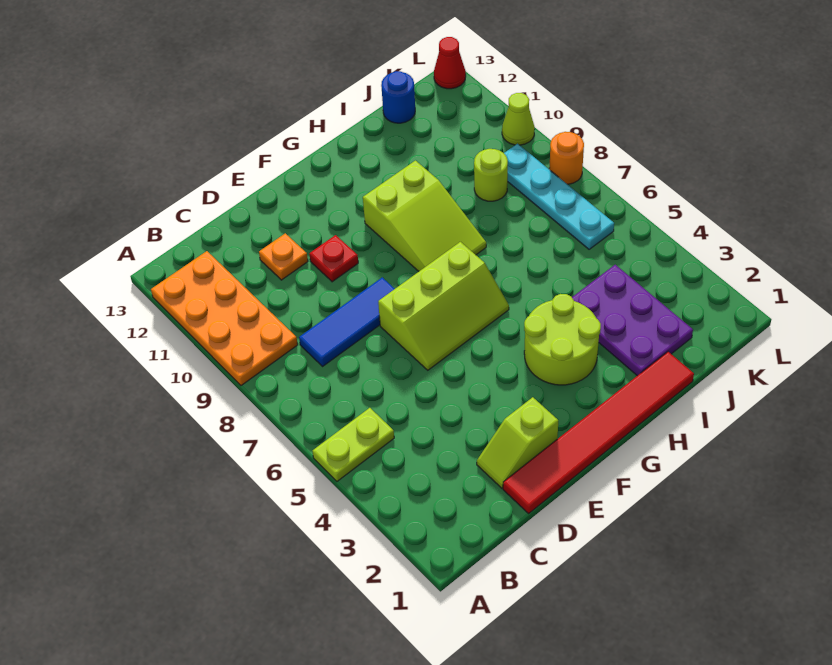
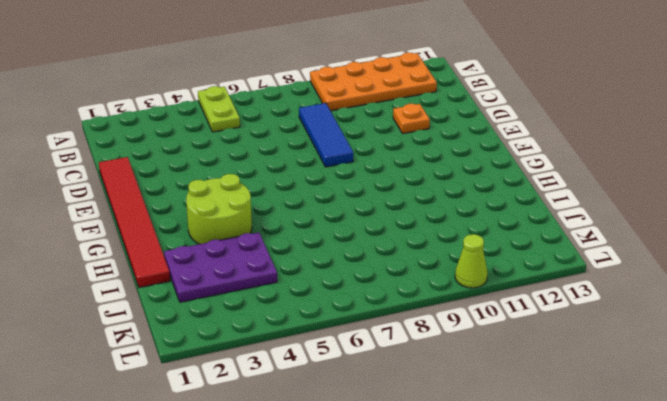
none -> lime slope D2:E2 level 1 top E
none -> lime slope E6:G7 level 1 top 7
none -> red plate E10 level 1

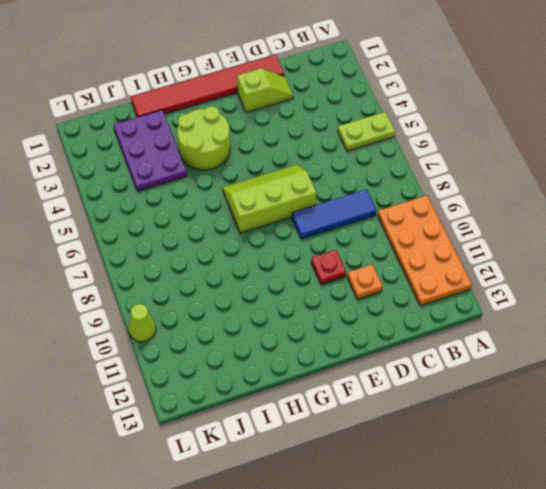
none -> lime slope G8:H10 level 1 top 10
none -> lime round brick J9 level 1
none -> blue round brick J13 level 1

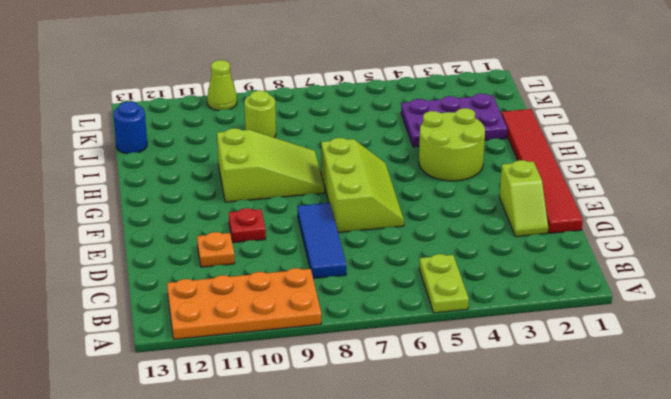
none -> cyan plate K6:K9 level 1
none -> orange round brick L8 level 1
none -> red cone L13 level 1

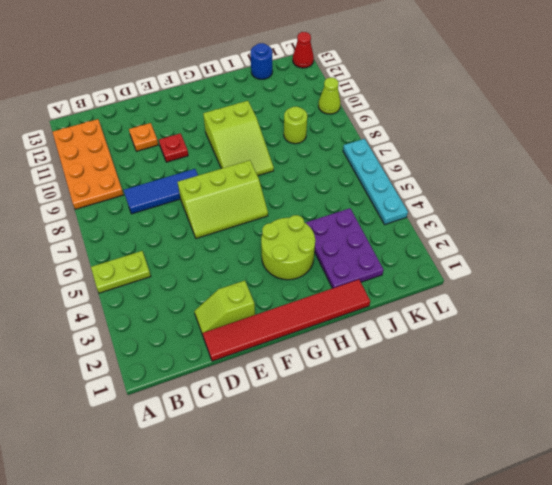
cyan plate L4:L7 level 1 -> cyan plate K6:K9 level 1
none -> orange round brick L8 level 1

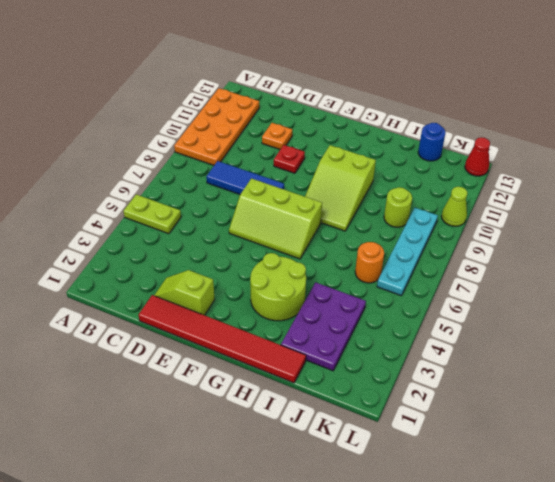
orange round brick J6 level 1 -> orange round brick L8 level 1

